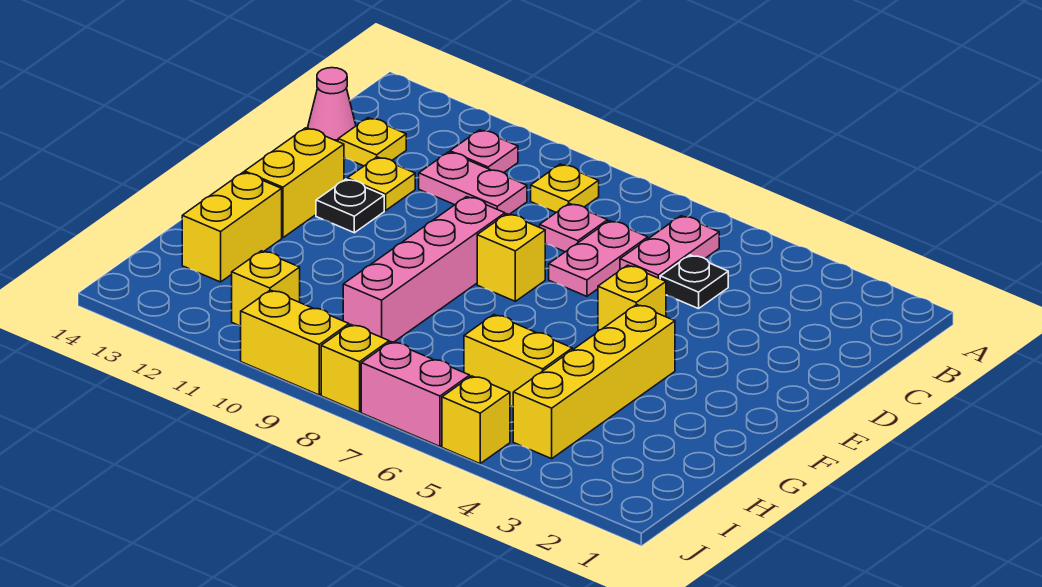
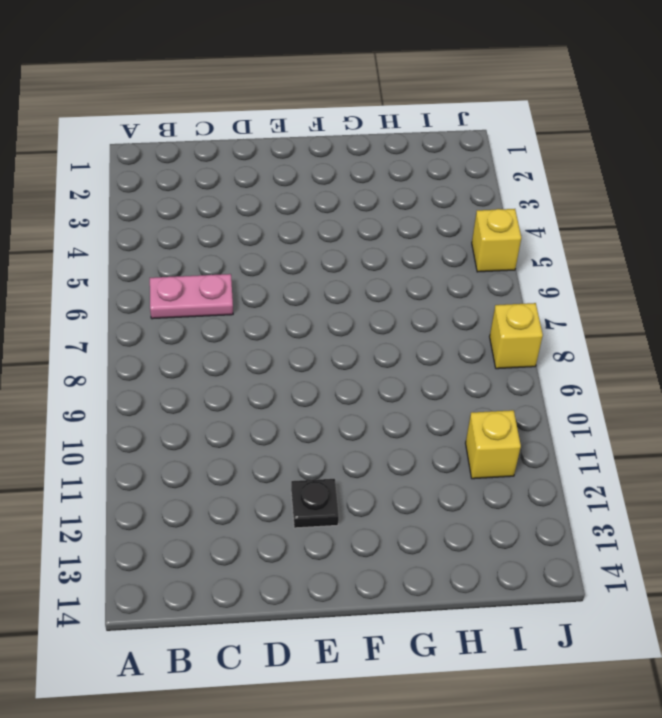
none -> yellow plate B9 level 1
none -> pink plate B11 level 1
none -> black plate C5 level 1

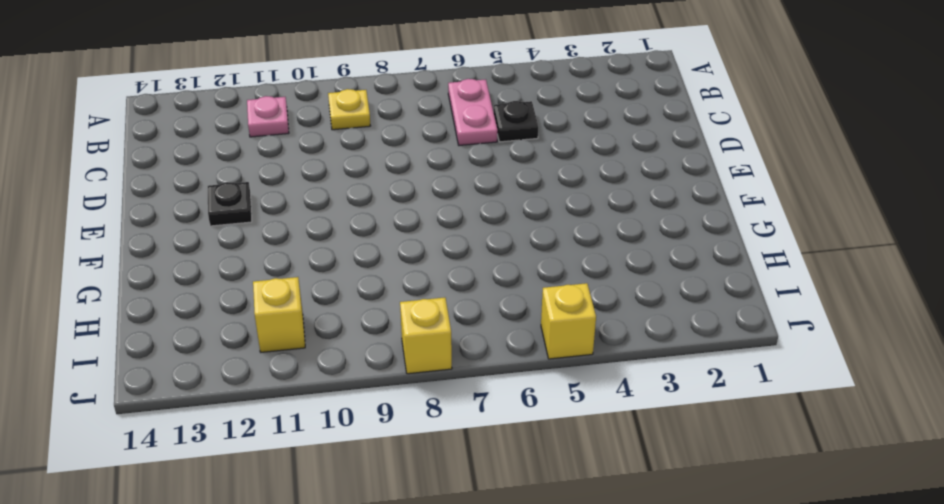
none -> pink plate C7:D7 level 1
none -> pink plate C8 level 1
none -> pink plate C10:C11 level 1

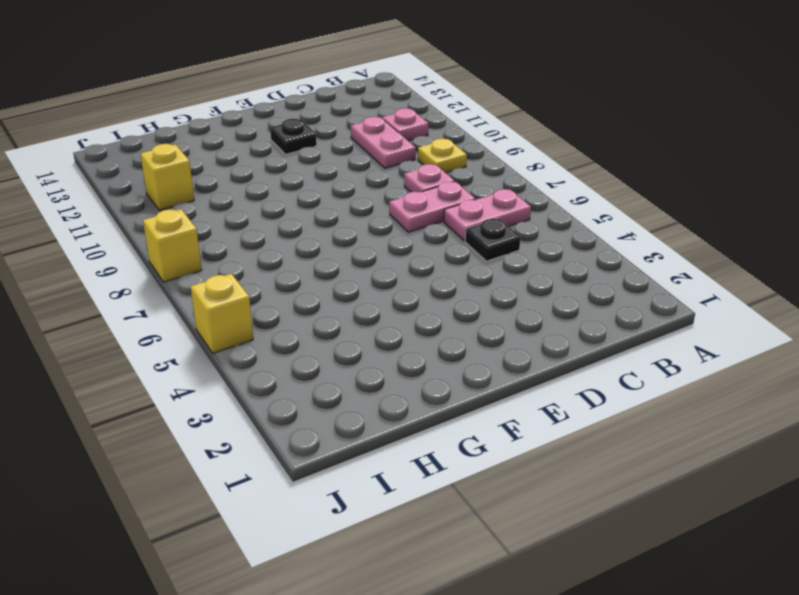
none -> yellow plate C13 level 1
none -> pink cone C14 level 1
none -> yellow plate D12 level 1

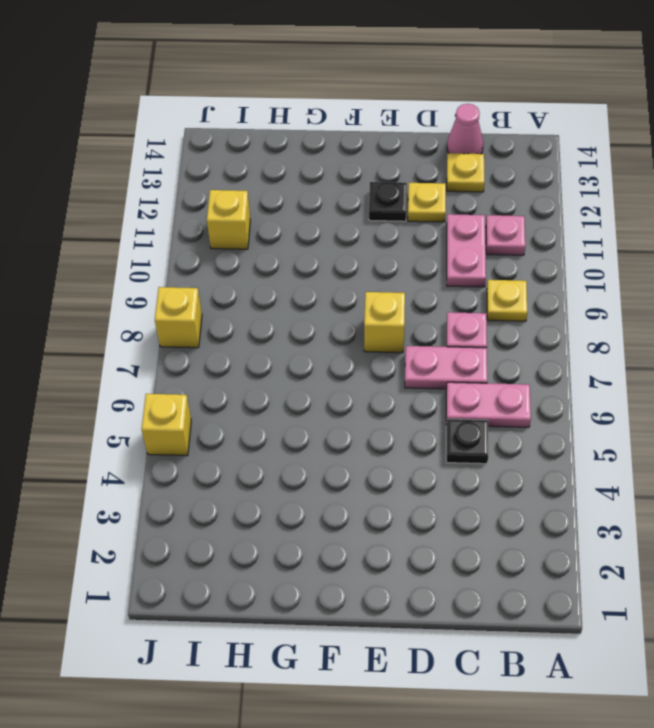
none -> yellow brick E5 level 1
none -> pink brick E9:H9 level 1
none -> yellow brick E13:F13 level 1

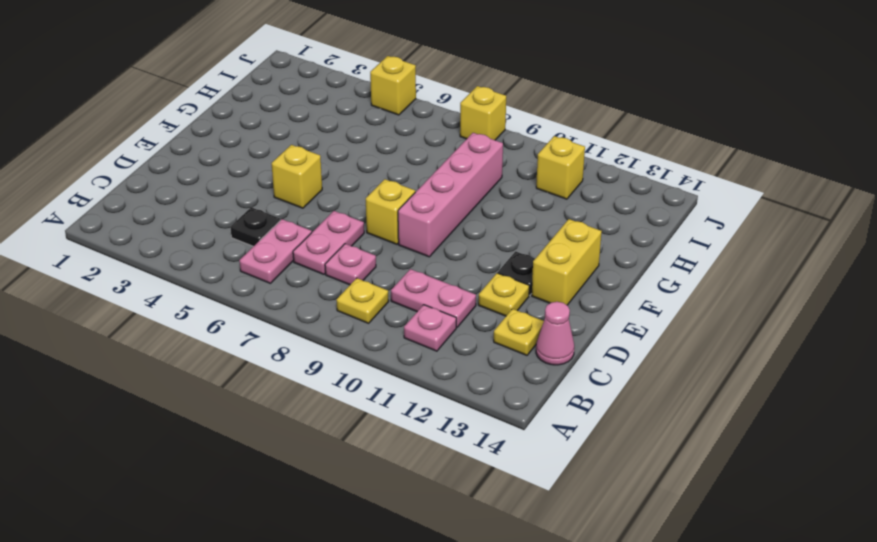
none -> yellow brick F4:I4 level 1
none -> yellow brick G13:H13 level 1
none -> yellow brick H5:H6 level 1

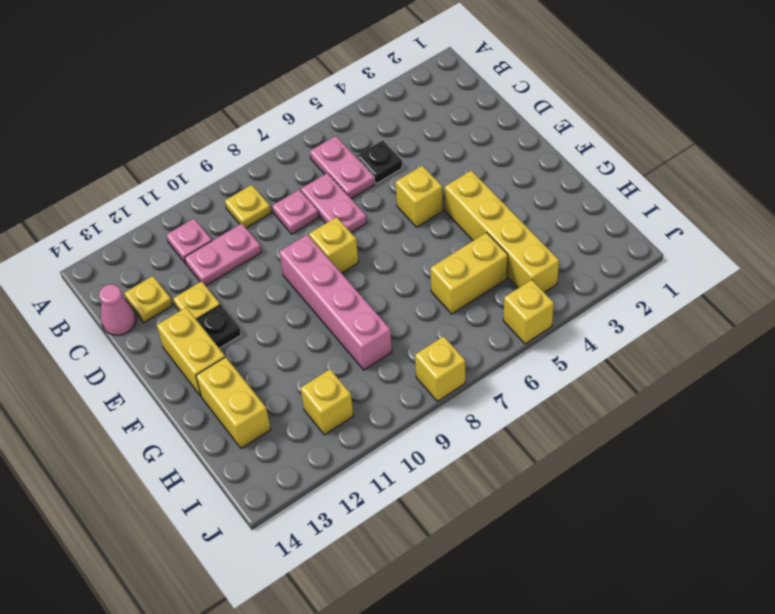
none -> pink brick J6:J7 level 1
none -> yellow brick J9:J10 level 1

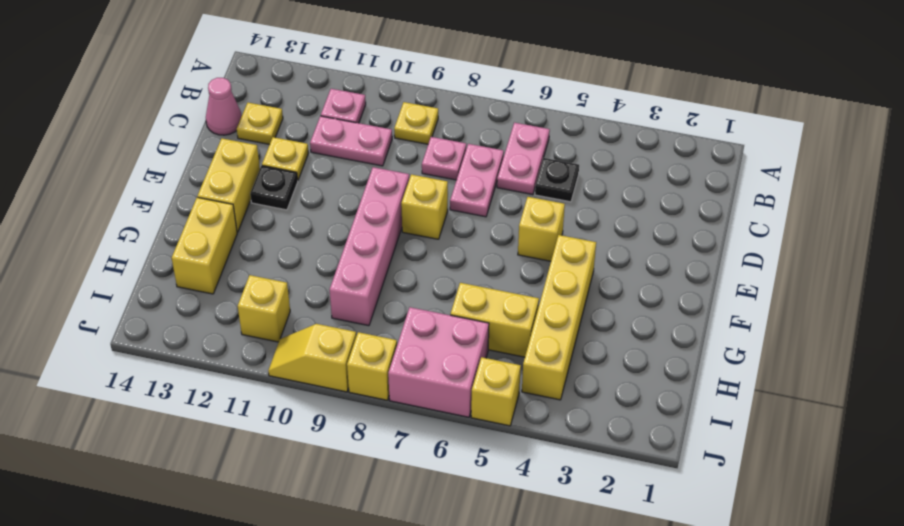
pink brick I6:J7 level 1 -> pink brick J6:J7 level 1
yellow slope J9:J10 level 1 top 9 -> yellow brick J9:J10 level 1

